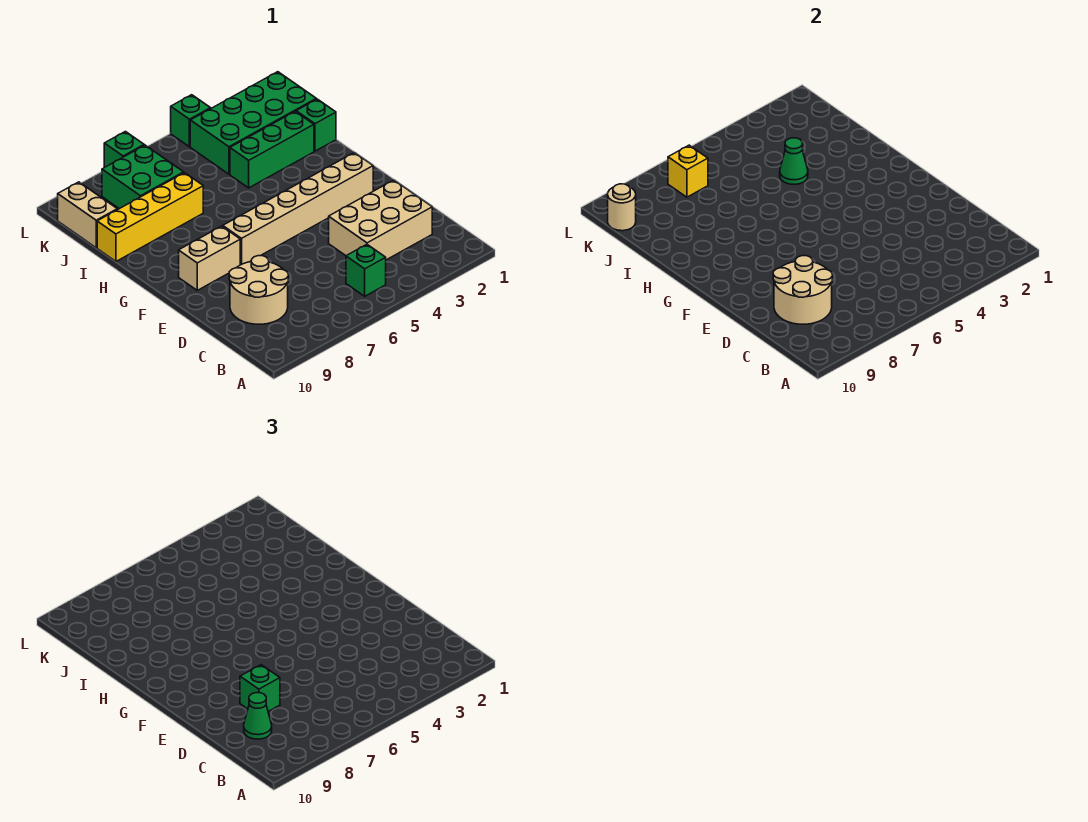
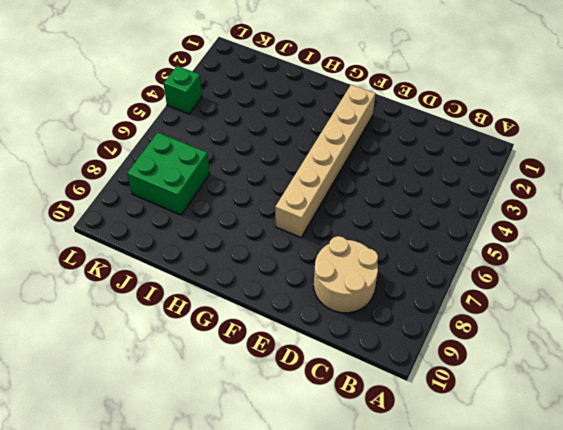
none -> green brick B5 level 1
none -> tan brick C2:D4 level 1
none -> tan brick F8:F9 level 1

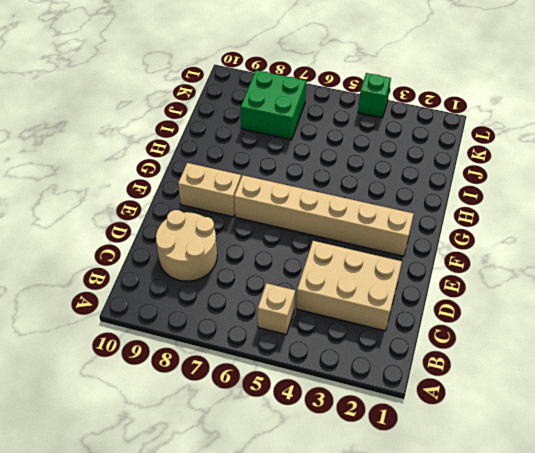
tan brick B5 level 1 -> green brick B5 level 1
none -> green brick I1 level 1
none -> green brick I2:I4 level 1
none -> yellow brick I7:I10 level 1

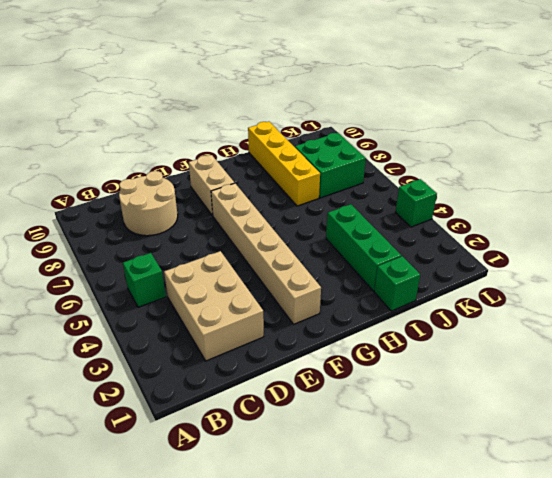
none -> green brick J1:K4 level 1
none -> tan brick J10:K10 level 1
none -> green brick L7 level 1

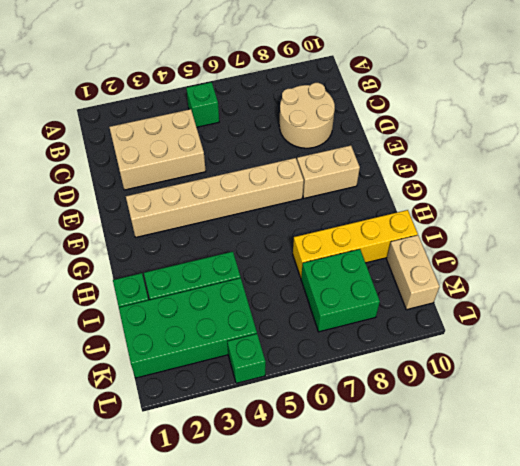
none -> green brick L7 level 1
none -> tan round brick C8:D9 level 2
none -> green cone I4 level 2

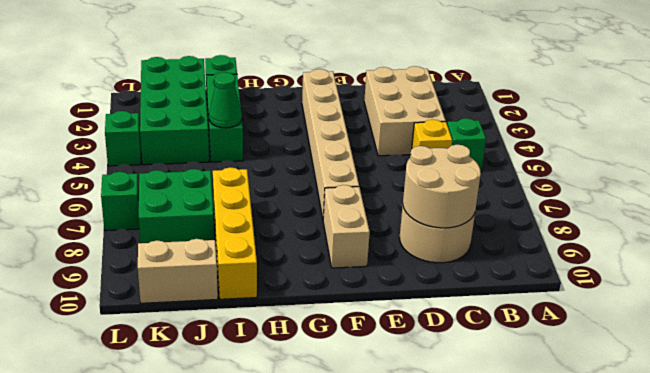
yellow brick C5 level 1 -> yellow brick K7 level 2
none -> tan round brick K10 level 2
none -> green cone C9 level 3
none -> green brick D8 level 3

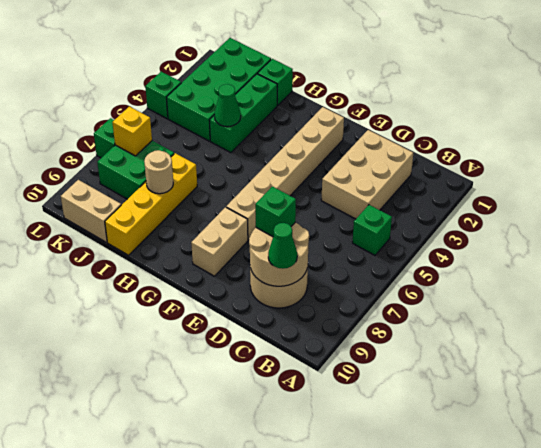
tan round brick I8 level 2 -> tan round brick K10 level 2

